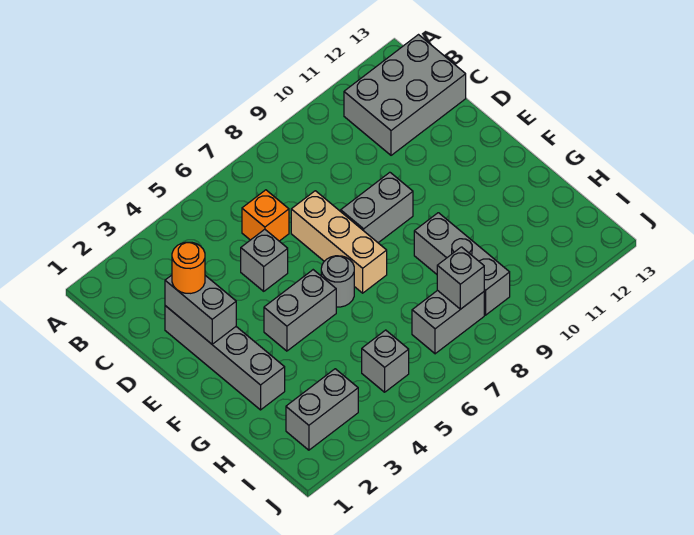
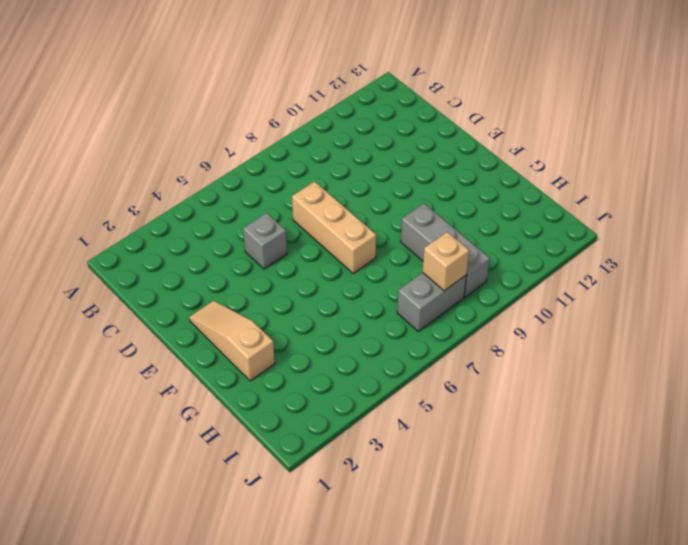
tan slope E2:G2 level 1 top G -> grey brick D2:G2 level 1
tan brick I8 level 2 -> grey brick I8 level 2
none -> grey brick B11:C13 level 1
none -> orange brick C6 level 1
none -> grey brick E8:E9 level 1

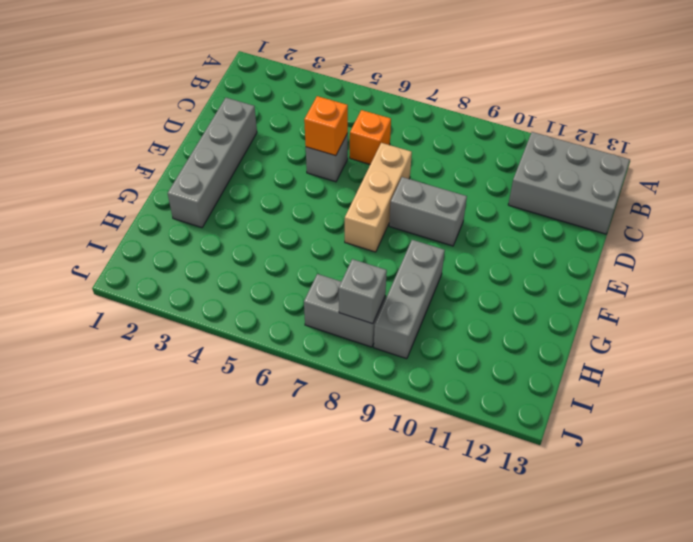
orange brick D5 level 2 -> none
none -> grey brick F4:F5 level 1
none -> grey round brick F6 level 1
none -> grey brick I2:I3 level 1

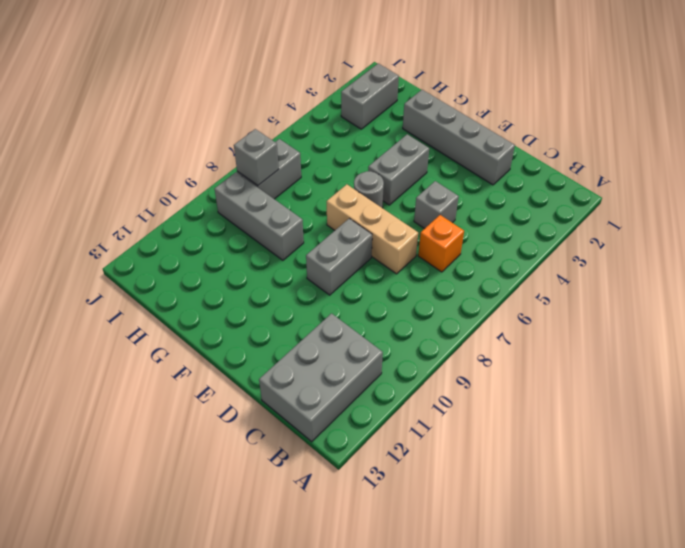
none -> grey brick I5 level 1
none -> grey brick D2:E2 level 2
none -> orange round brick D2 level 3

